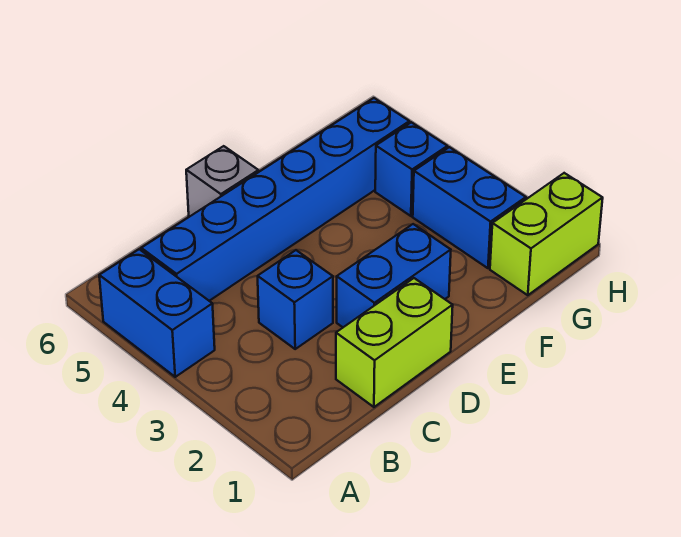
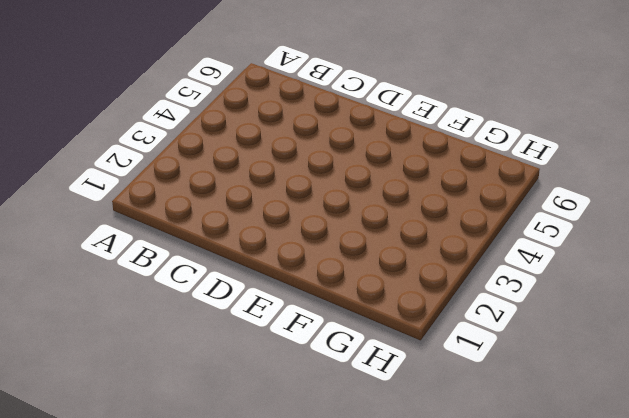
none -> blue brick A4:A5 level 1
none -> blue brick B5:G5 level 1

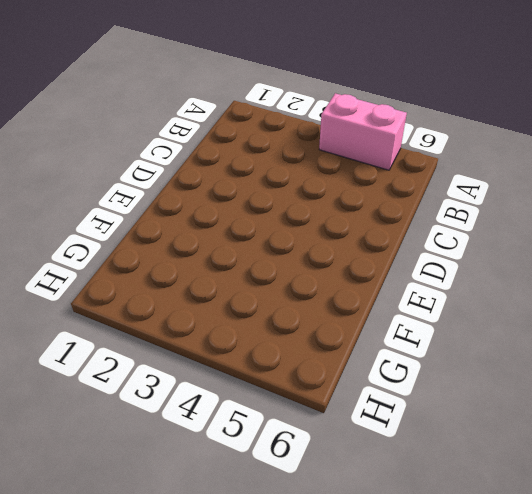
pink brick A4:A5 level 1 -> blue brick A4:A5 level 1
none -> blue brick B5:G5 level 1
none -> lime brick C1:D1 level 1

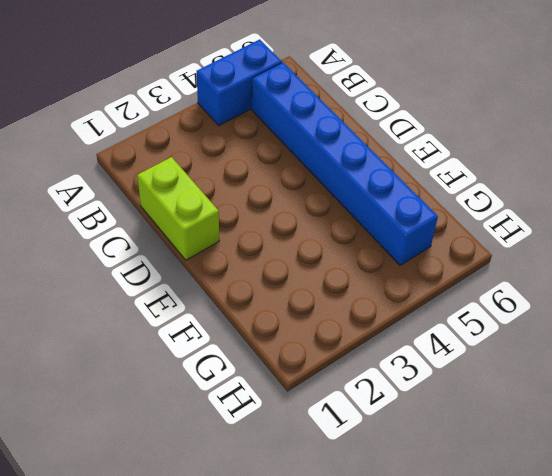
none -> blue brick C3 level 1
none -> blue brick D2:E2 level 1

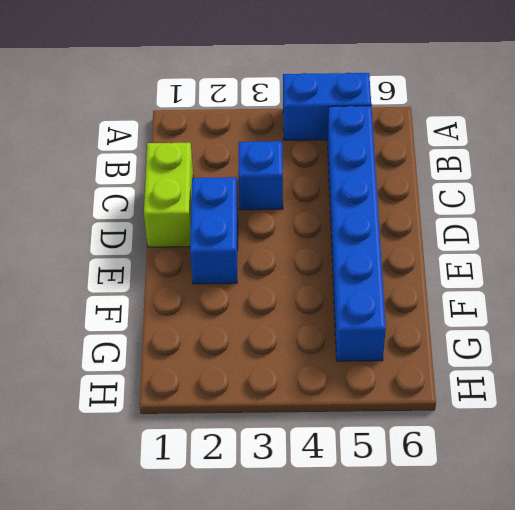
none -> grey brick D6 level 1
none -> lime brick G1:H1 level 1

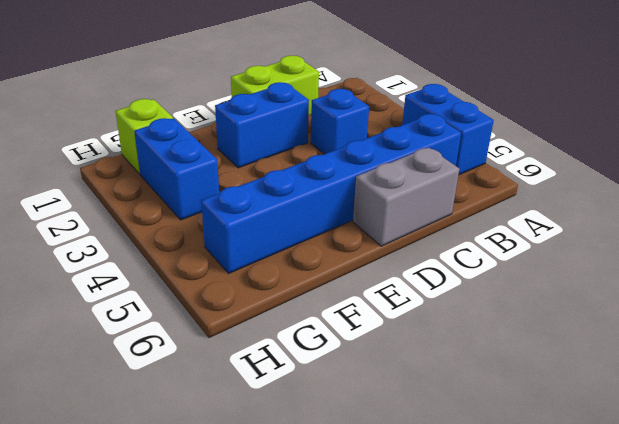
grey brick C6:D6 level 1 -> grey brick D6 level 1
lime brick G1 level 1 -> lime brick G1:H1 level 1
none -> blue brick G4 level 1

